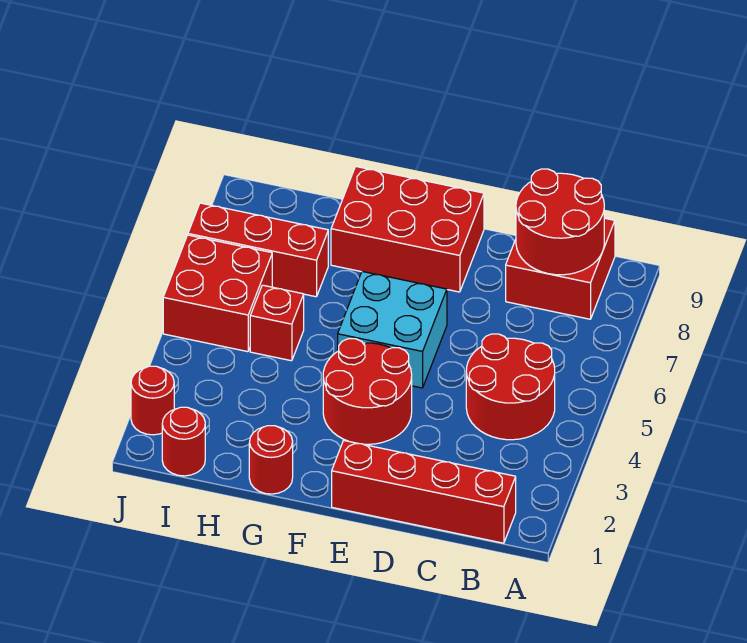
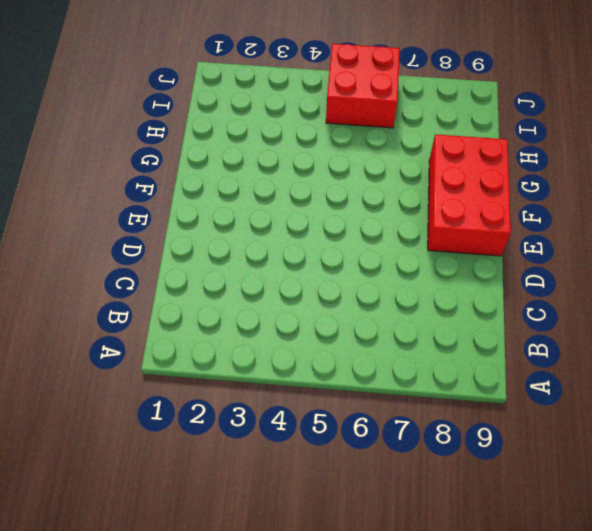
none -> red brick B1:E1 level 1
none -> red round brick B4:C5 level 1
none -> red brick B8:C9 level 1

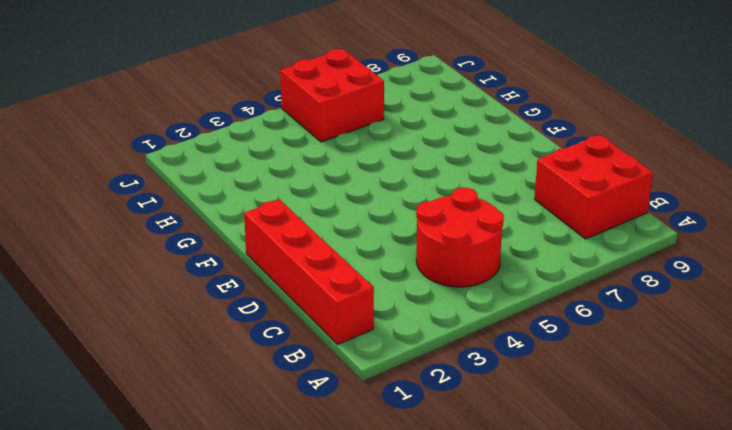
none -> red round brick E3:F4 level 1
none -> cyan brick E5:F6 level 1
none -> red brick E8:G9 level 1

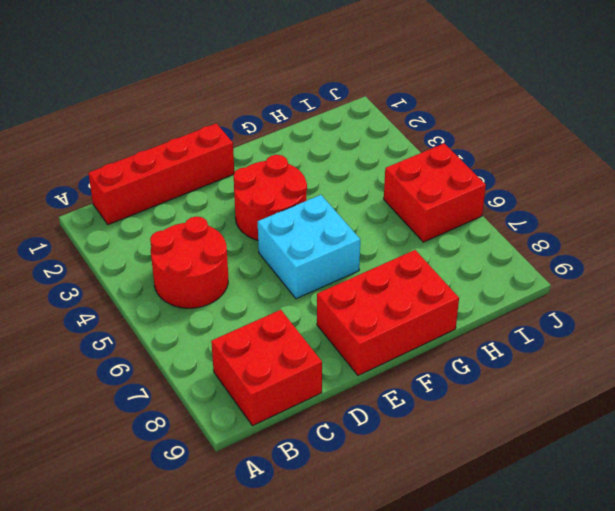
none -> red round brick G1 level 1
none -> red brick H5 level 1
none -> red brick H7:J7 level 1

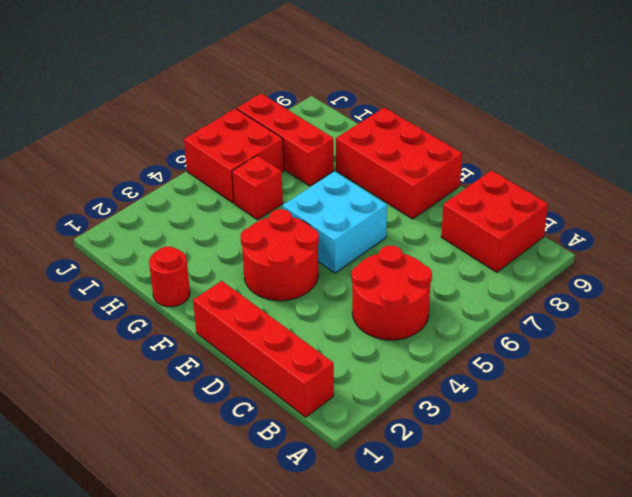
none -> red round brick I1 level 1
none -> red round brick J2 level 1
none -> red round brick B8:C9 level 2

